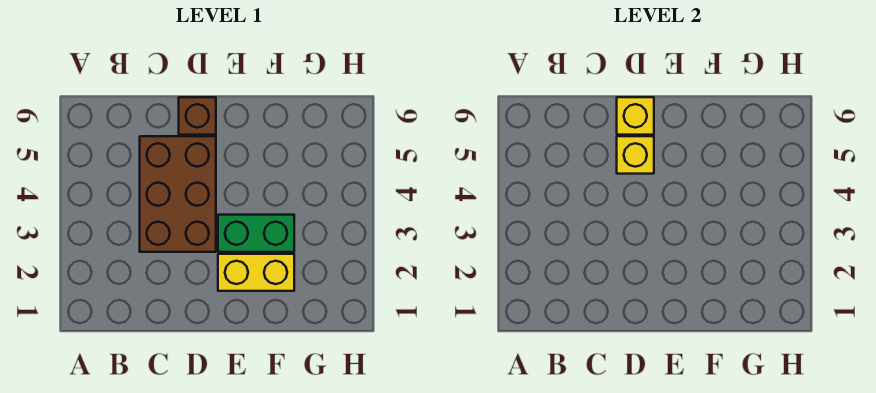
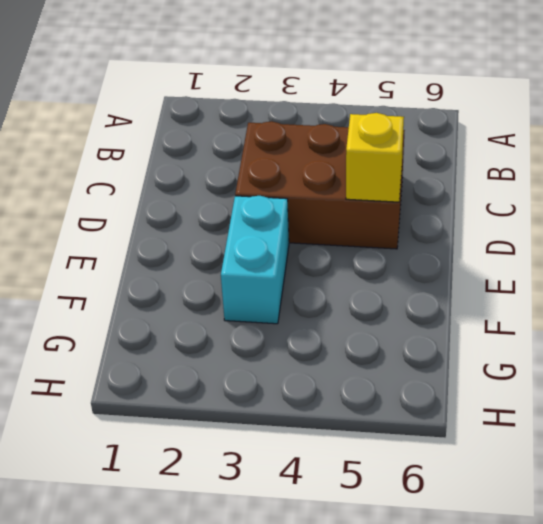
cyan brick E3:F3 level 1 -> green brick E3:F3 level 1
none -> brown brick D6 level 1
none -> yellow brick E2:F2 level 1

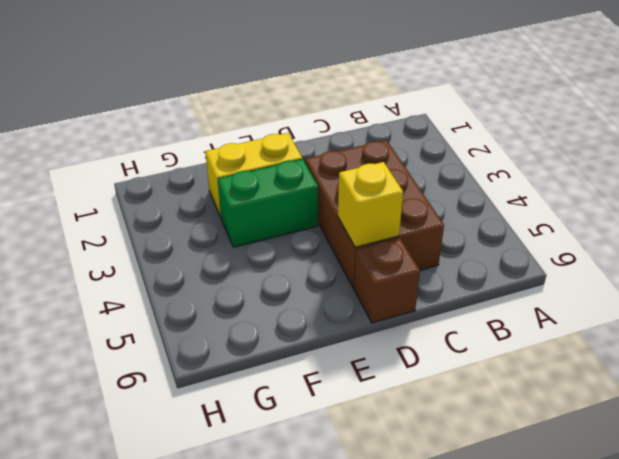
none -> yellow brick D6 level 2

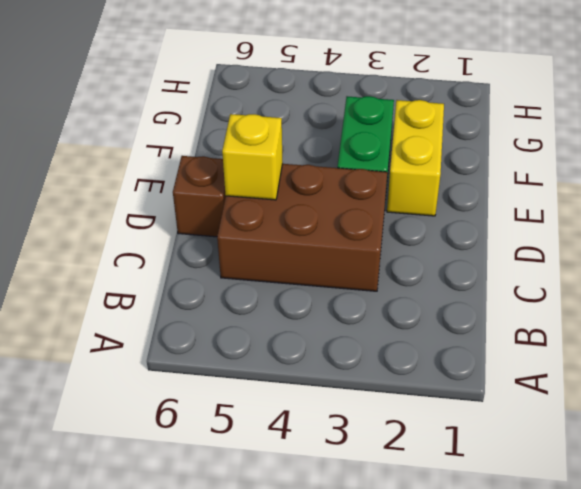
none -> yellow brick D6 level 2

